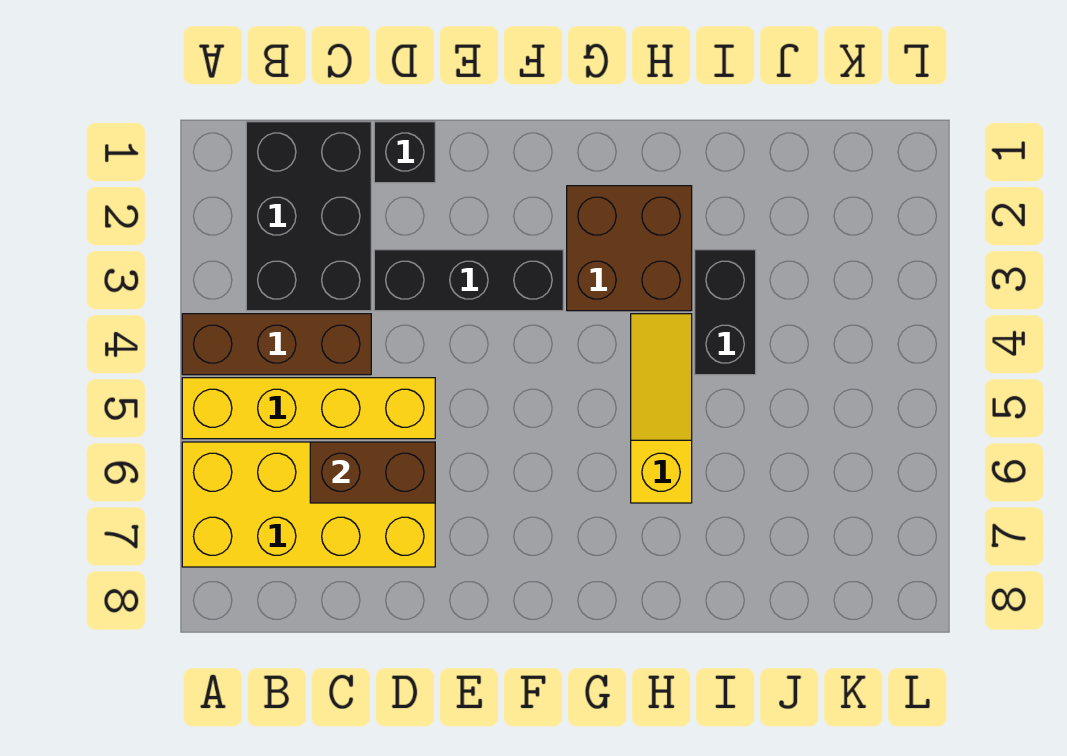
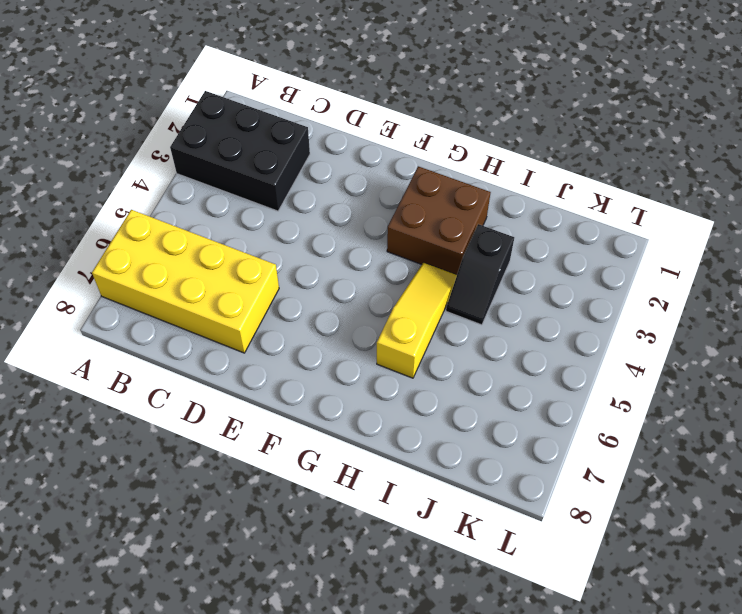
black brick A2:C3 level 1 -> black brick B1:C3 level 1
black slope I3:I4 level 1 top 3 -> black brick I3:I4 level 1
none -> brown brick A4:C4 level 1
none -> yellow brick A5:D5 level 1

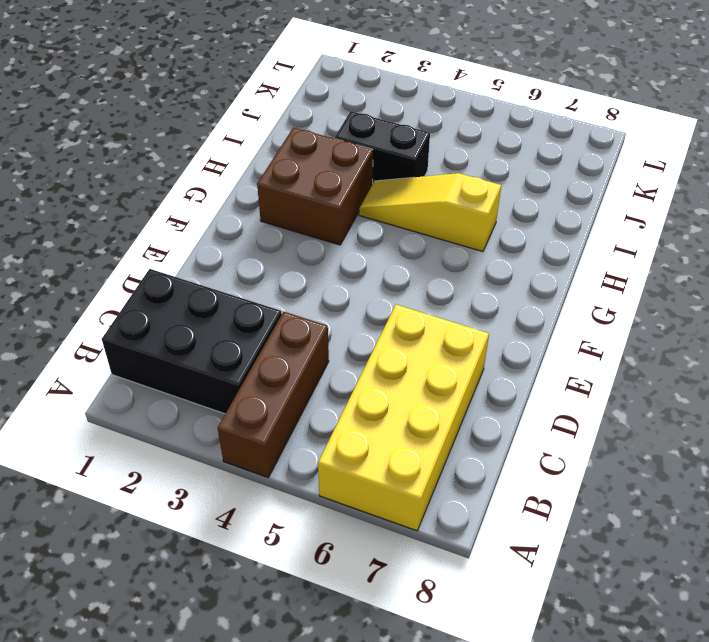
none -> yellow brick A5:D5 level 1
none -> black brick D1 level 1

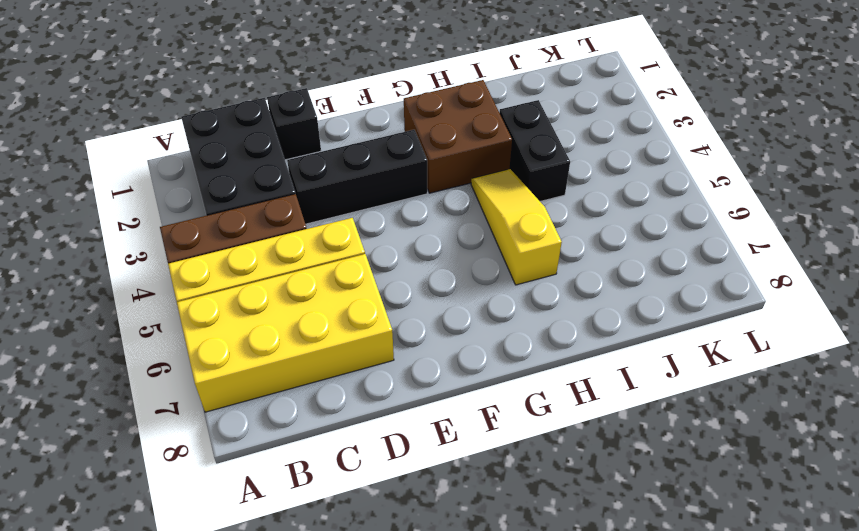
none -> brown brick C6:D6 level 2

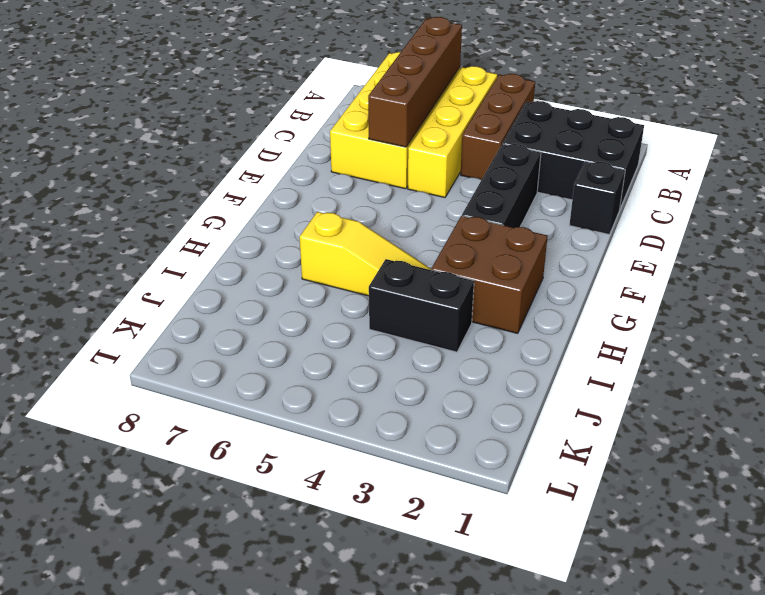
brown brick A6:D6 level 2 -> brown brick C6:D6 level 2

